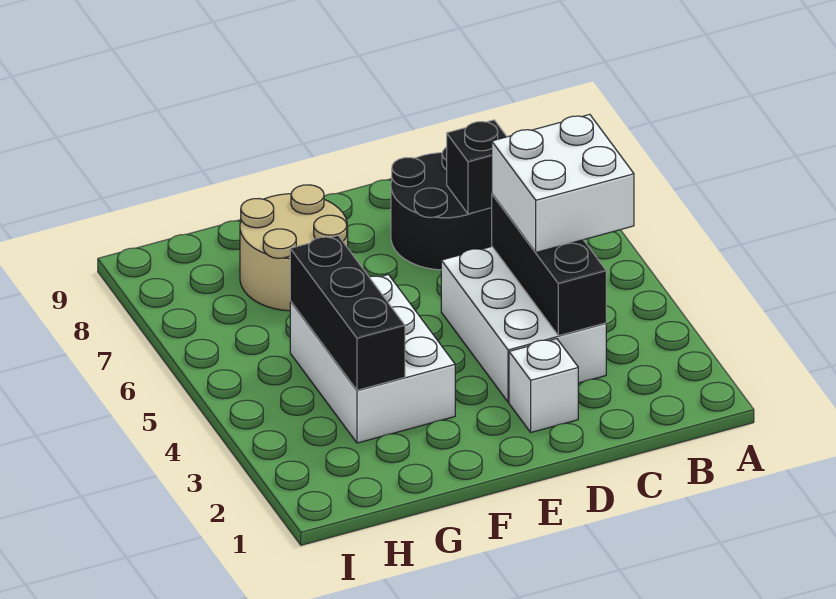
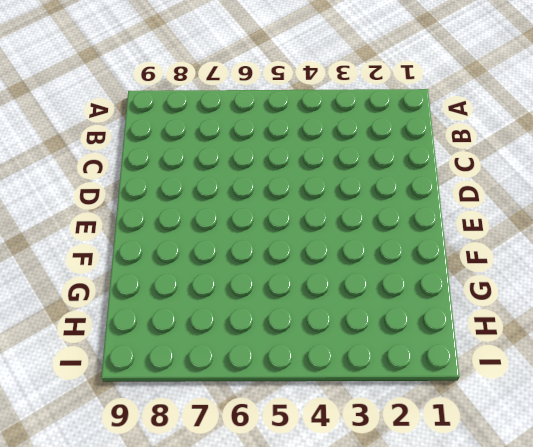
none -> white brick C3:D5 level 1
none -> black round brick C7:D8 level 1

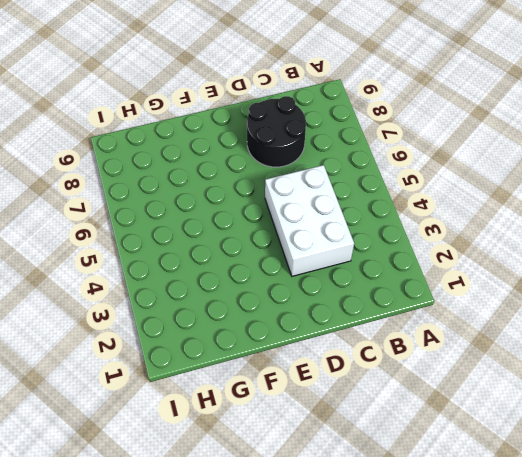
none -> white brick D2 level 1
none -> white brick F3:G5 level 1

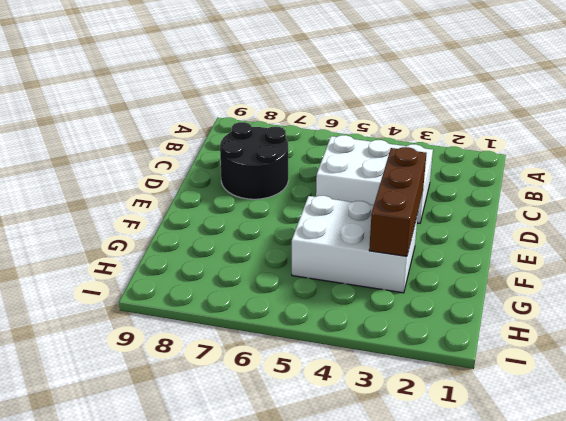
brown brick E3:G3 level 2 -> black brick G3:G5 level 2
none -> white brick D2 level 1
none -> tan round brick F7:G8 level 1

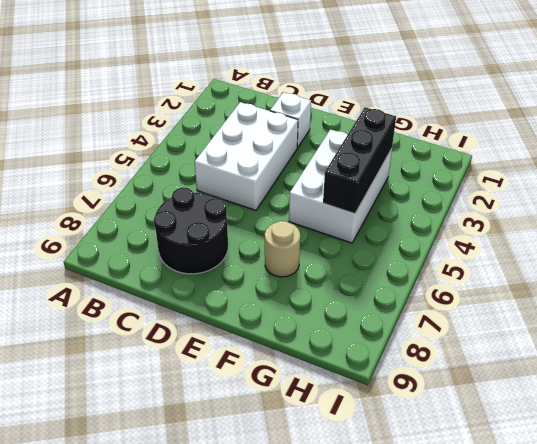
tan round brick F7 level 1 -> tan round brick F7:G8 level 1
none -> black brick C3:C5 level 2
none -> black brick C7 level 2

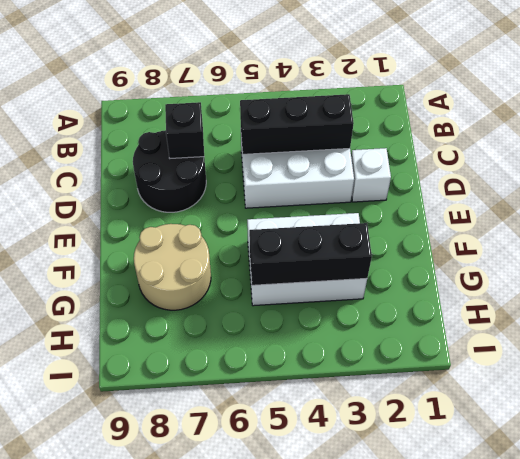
none -> white brick B4:C5 level 3

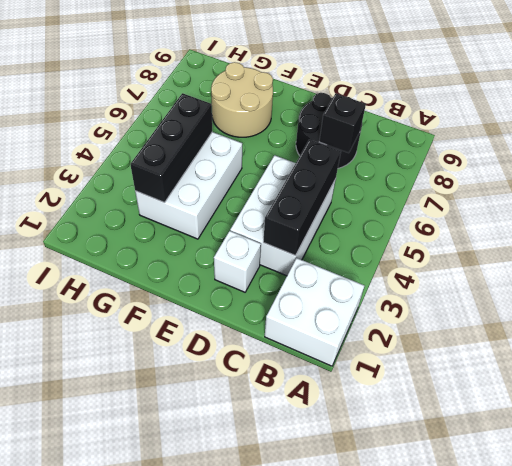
white brick A1:B2 level 1 -> white brick B4:C5 level 3

